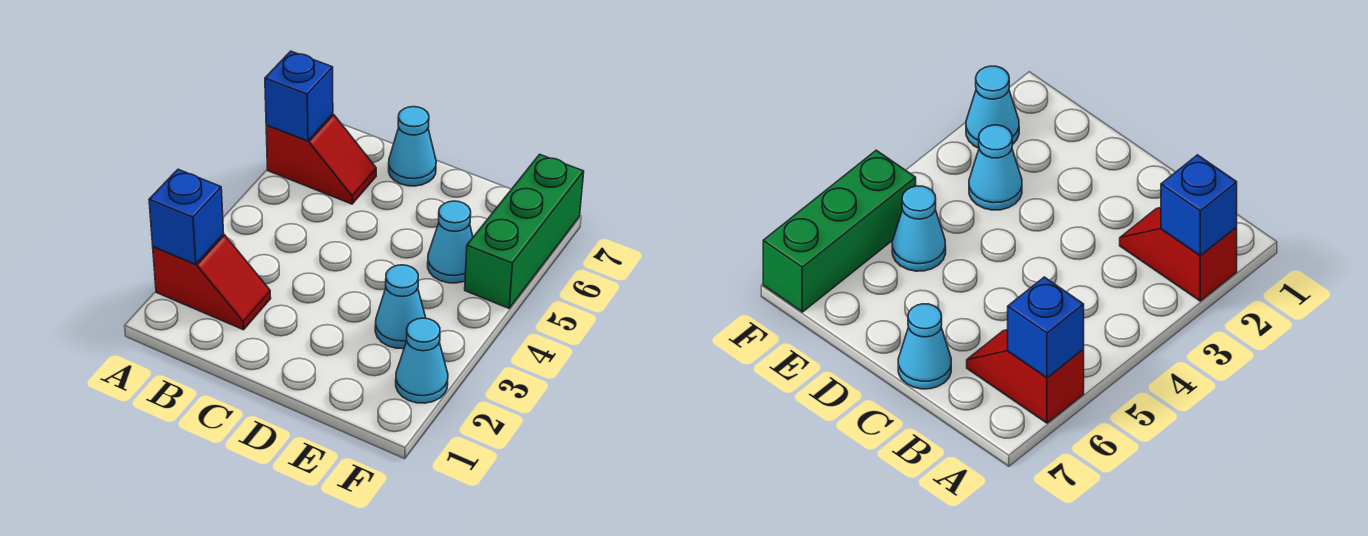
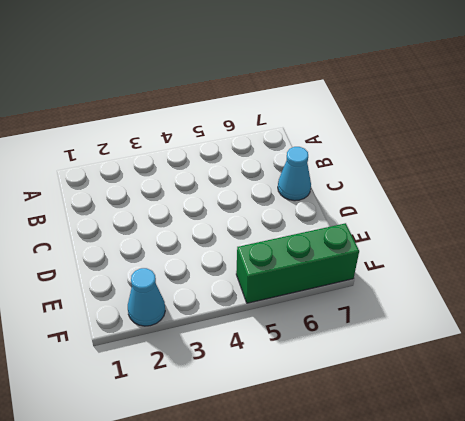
none -> red slope A2:B2 level 1 top A
none -> red slope A6:B6 level 1 top A

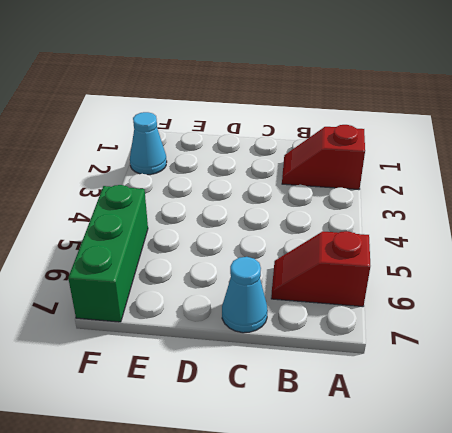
none -> cyan cone E3 level 1
none -> cyan cone E5 level 1

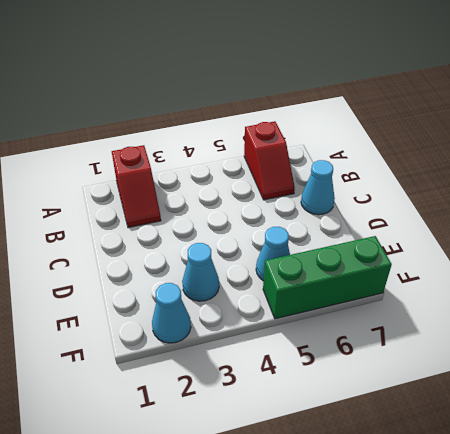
none -> blue brick A2 level 2
none -> blue brick A6 level 2

